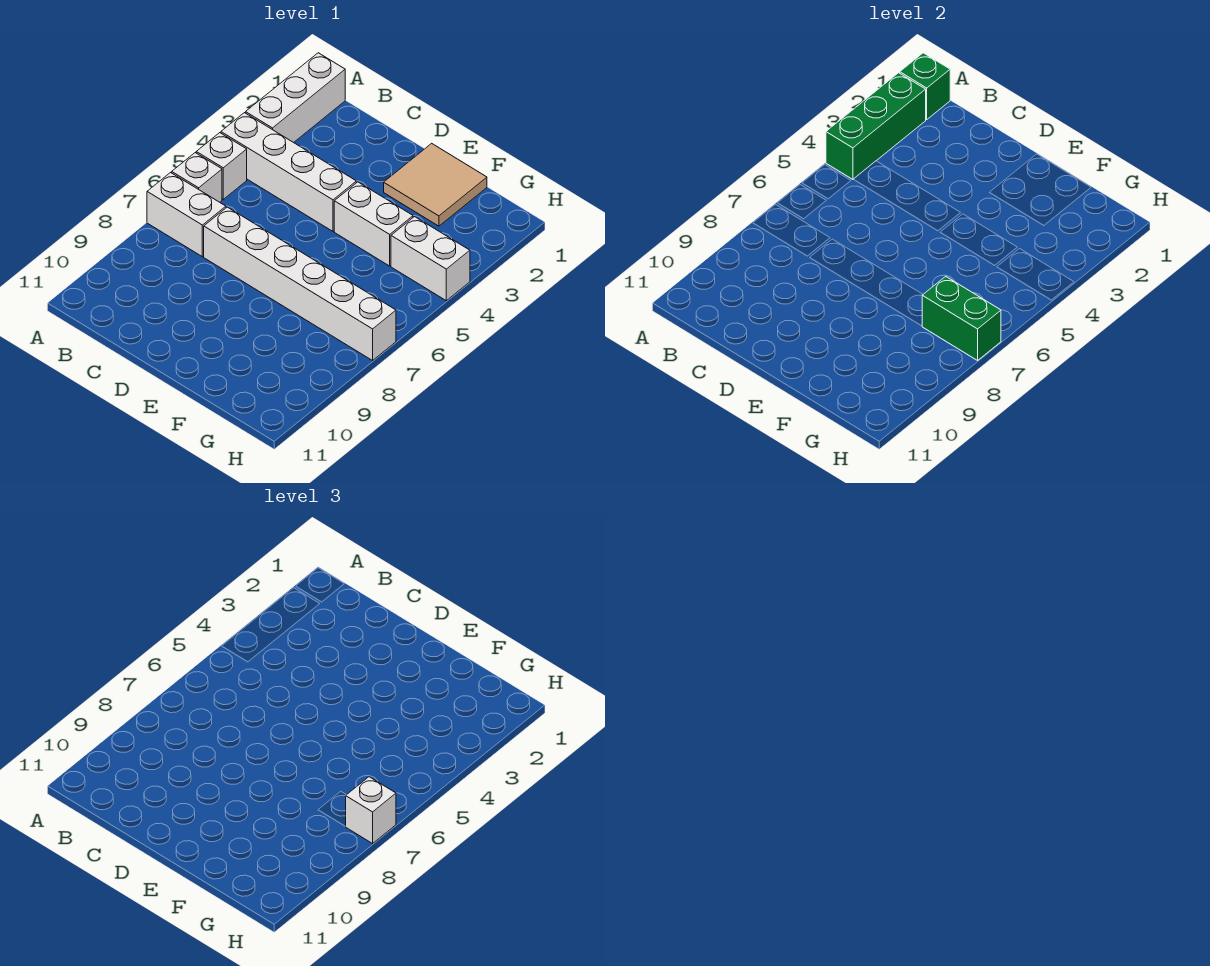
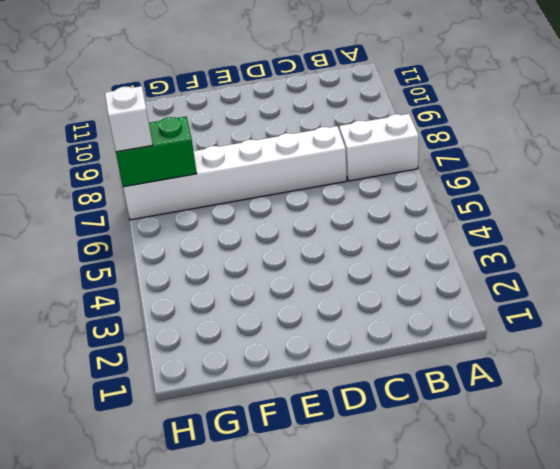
none -> white brick A1:A3 level 1
none -> white brick A4:D4 level 1
none -> white brick A5 level 1

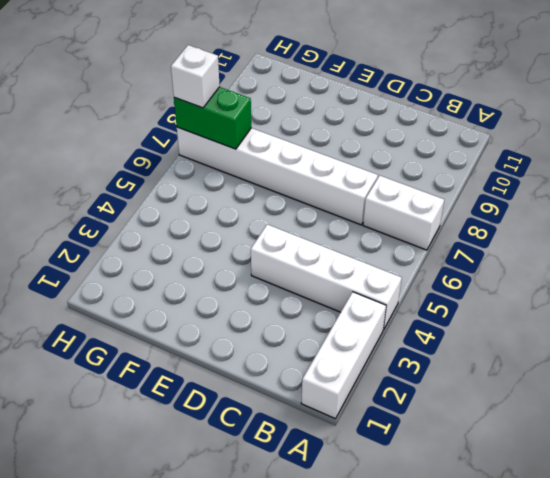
none -> white brick A5 level 1
none -> white brick A6 level 1
none -> tan tile E1:F2 level 1

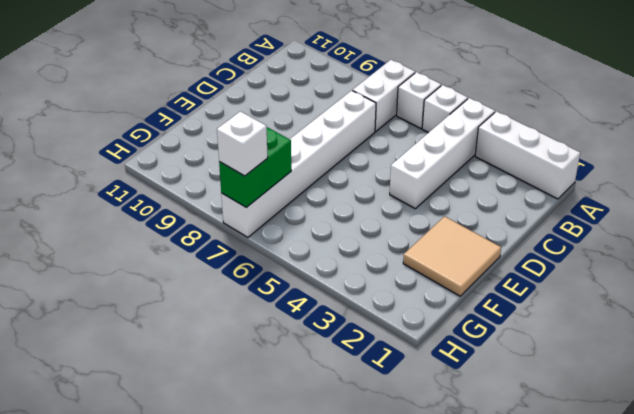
none -> white brick E4:F4 level 1
none -> white brick G4:H4 level 1
none -> green brick A1 level 2

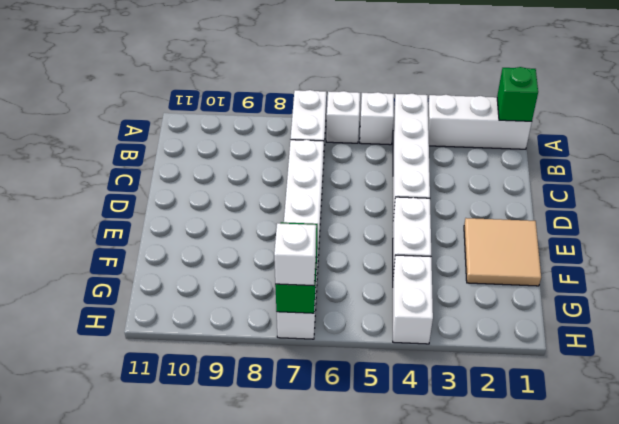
none -> green brick A2:A4 level 2

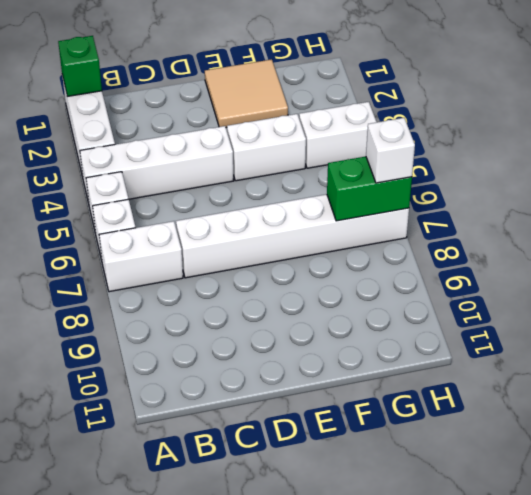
none -> green brick A2:A4 level 2

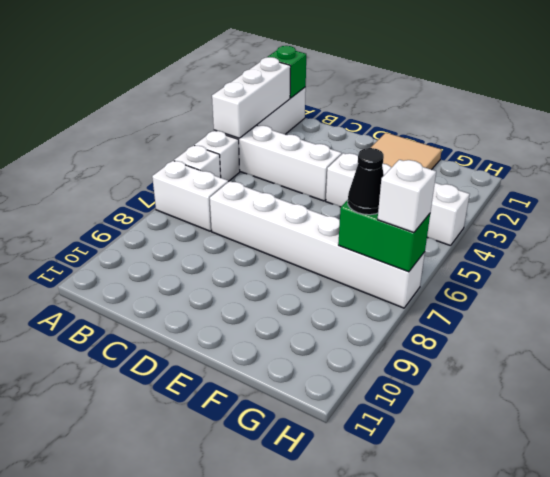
white brick A2:A4 level 2 -> green brick A2:A4 level 2
black cone G7 level 3 -> none

